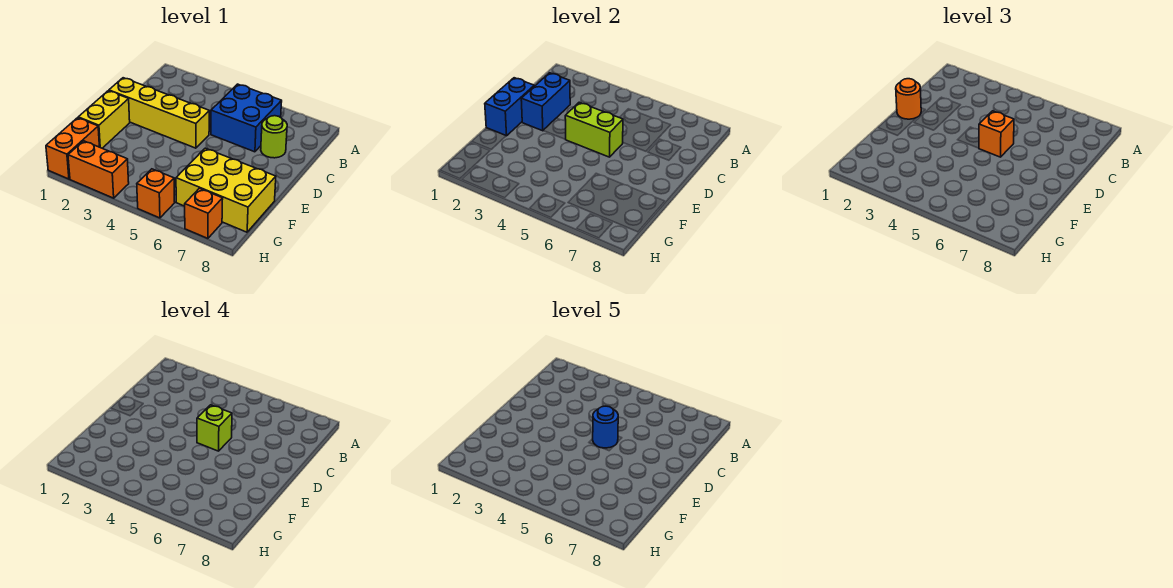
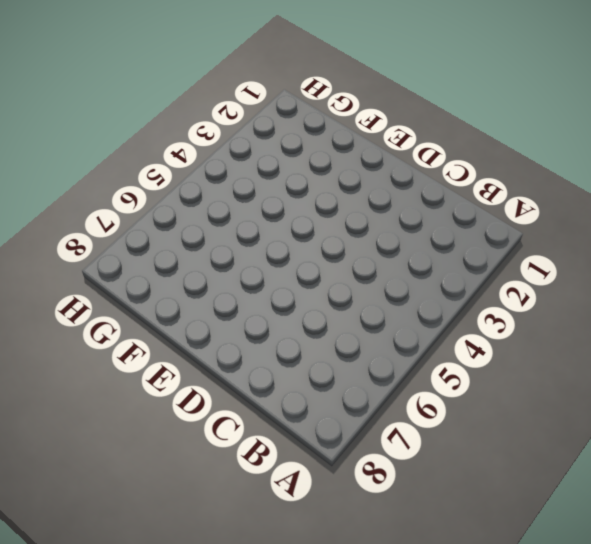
none -> blue brick B5:C6 level 1
none -> lime round brick C7 level 1
none -> yellow brick D1:D4 level 1

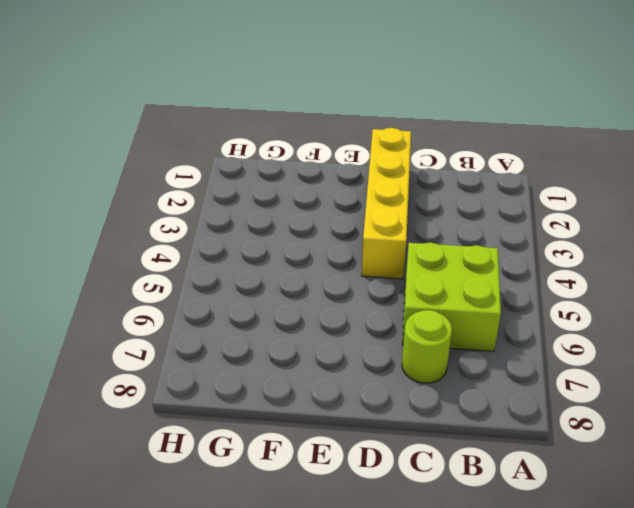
lime brick B5:C6 level 1 -> blue brick B5:C6 level 1
none -> yellow brick E1:F1 level 1
none -> yellow brick F6:G8 level 1
none -> orange brick G1:H1 level 1

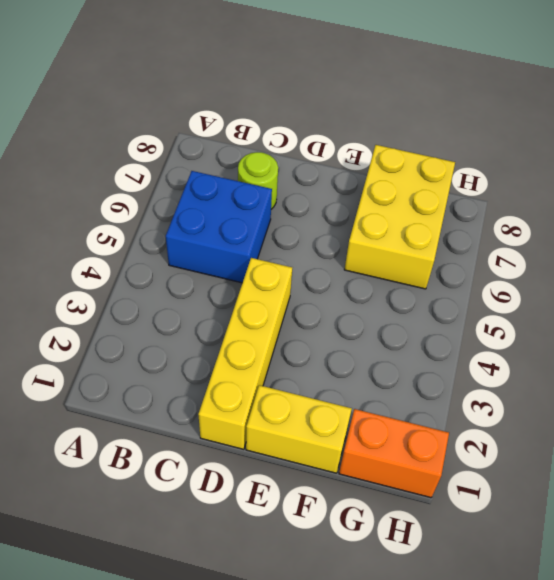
none -> orange brick H2:H3 level 1
none -> orange brick H5 level 1
none -> orange brick H7 level 1

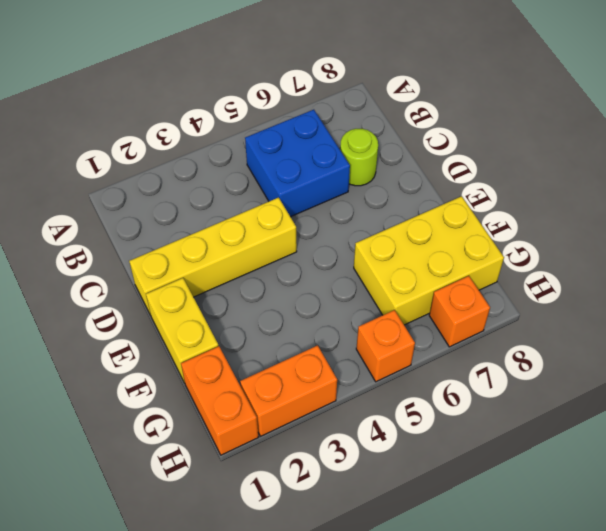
none -> blue brick C2:D2 level 2
none -> blue brick D1:E1 level 2
none -> lime brick D4:D5 level 2

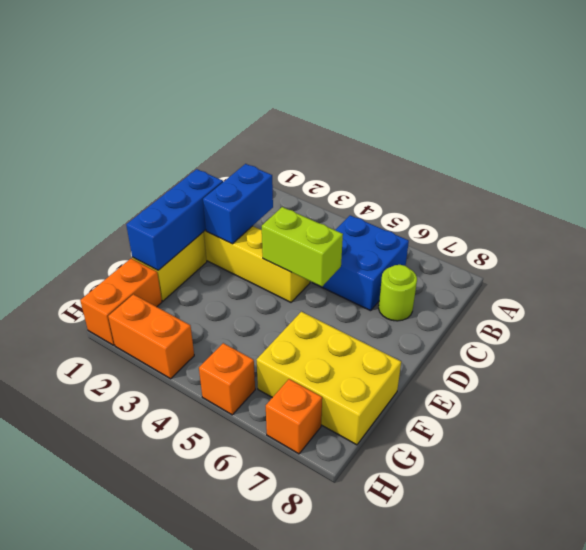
blue brick D1:F1 level 2 -> blue brick D1:E1 level 2
none -> orange round brick D1 level 3
none -> orange brick D5 level 3
none -> lime brick D5 level 4

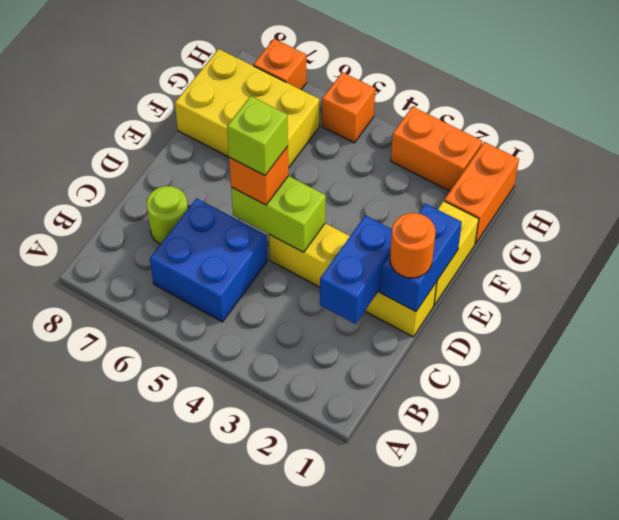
none -> blue round brick D5 level 5

